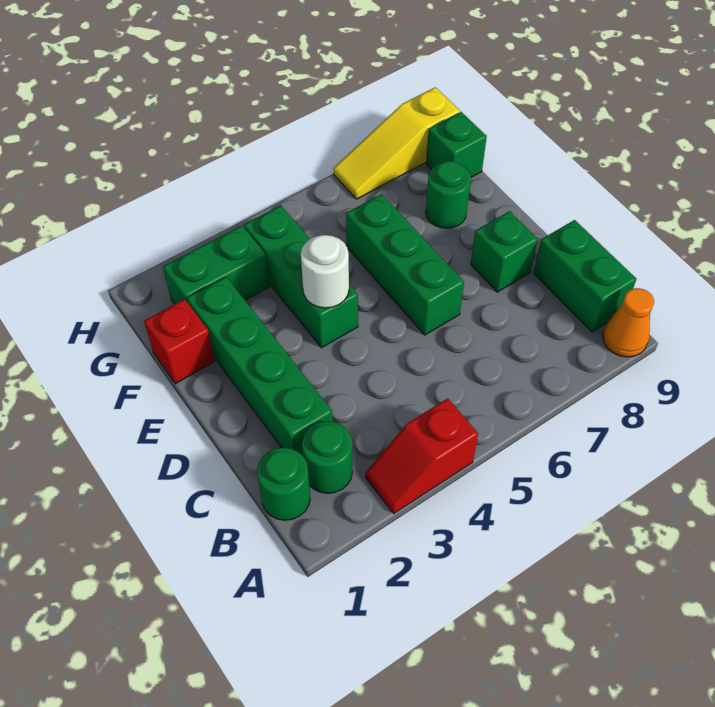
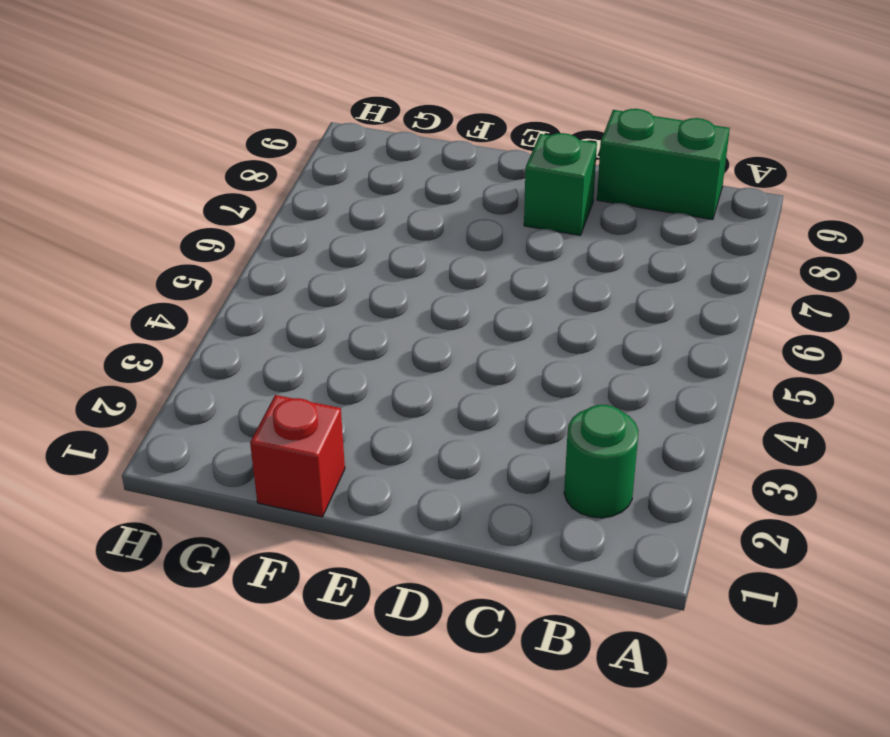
none -> red slope A3:A4 level 1 top 4
none -> orange cone A9 level 1
none -> green round brick B1 level 1

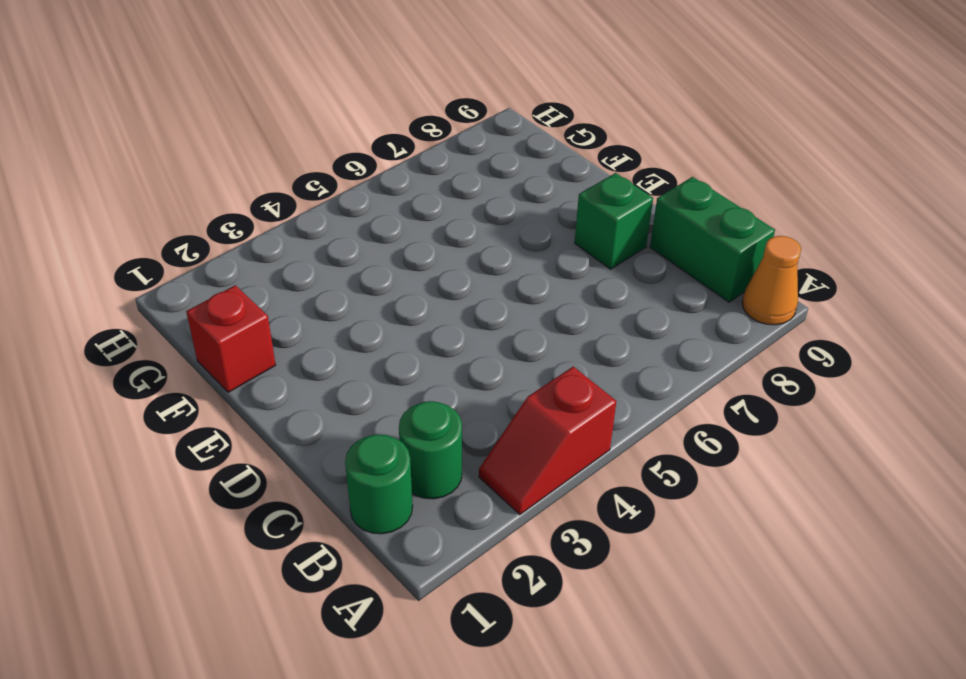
none -> green brick C2:F2 level 1
none -> green brick D6:F6 level 1
none -> green brick E4:G4 level 1

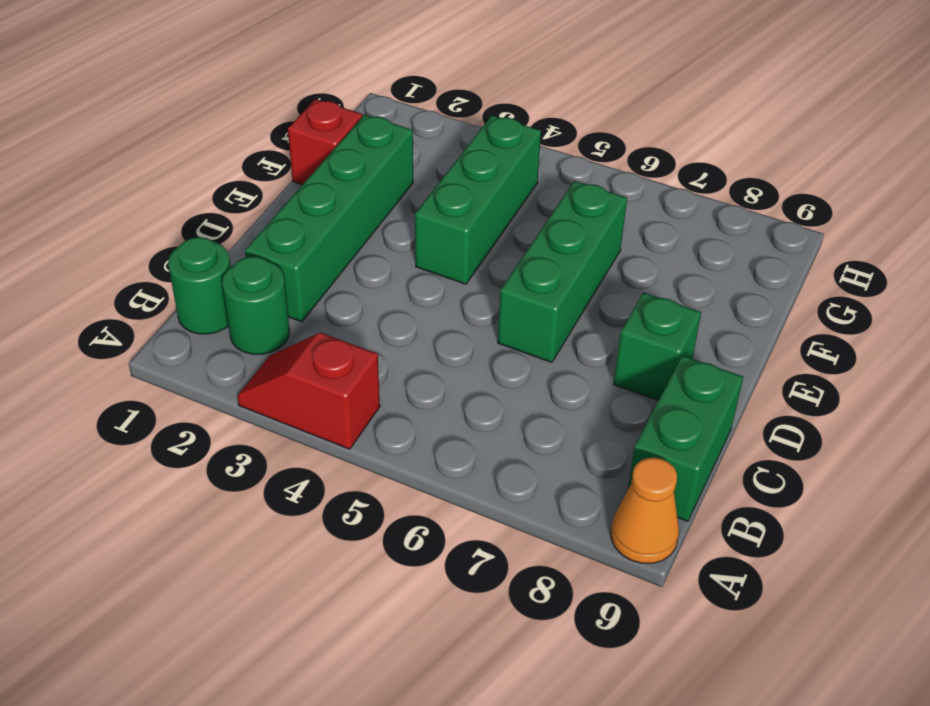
none -> green round brick F8 level 1
none -> green brick G2:G3 level 1
none -> green brick G9 level 1

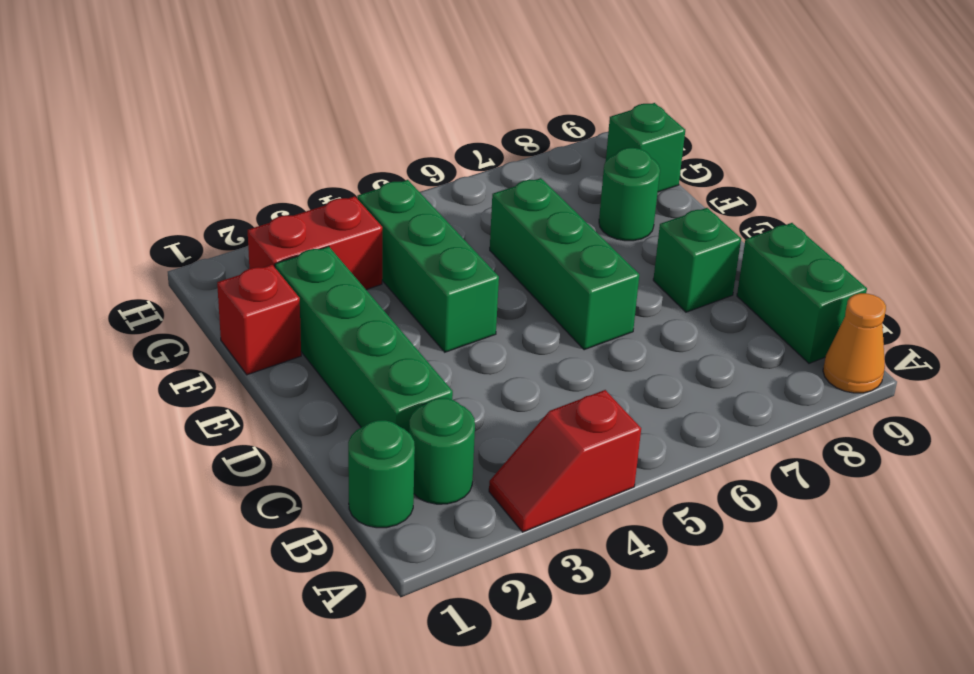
red brick G2:G3 level 1 -> green brick G2:G3 level 1
none -> yellow slope H7:H9 level 1 top 9
none -> white round brick E4 level 2

